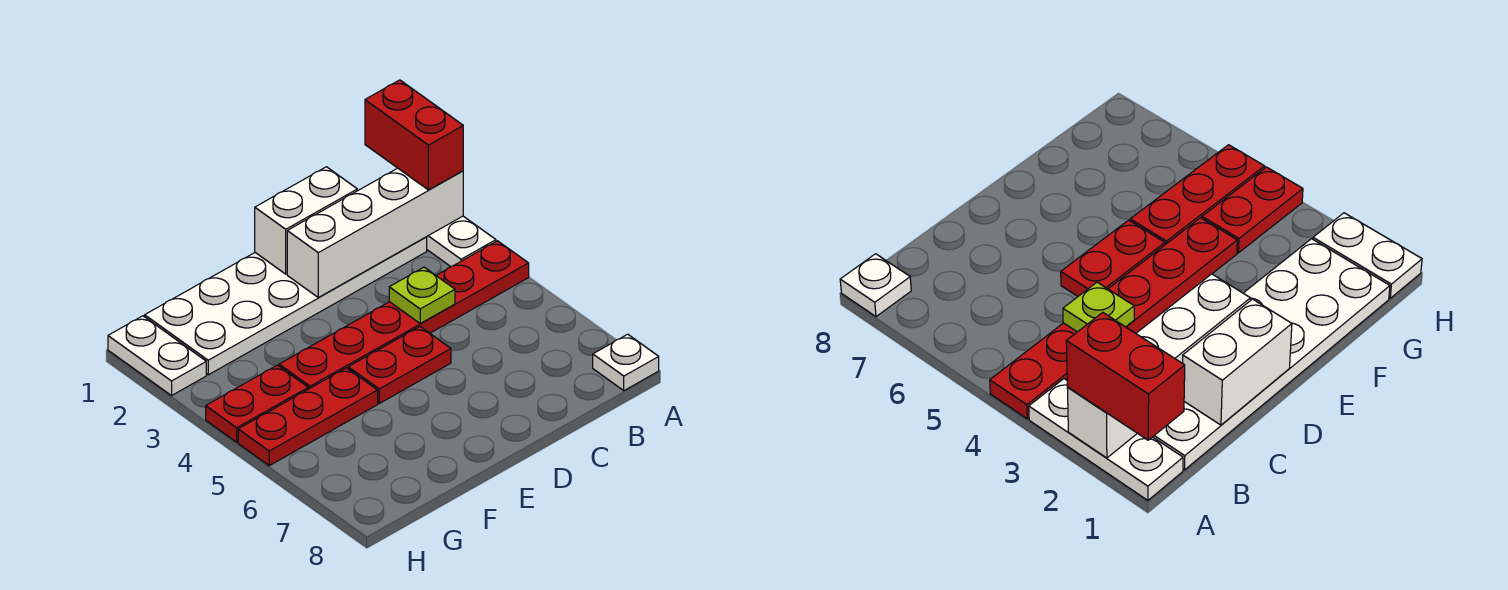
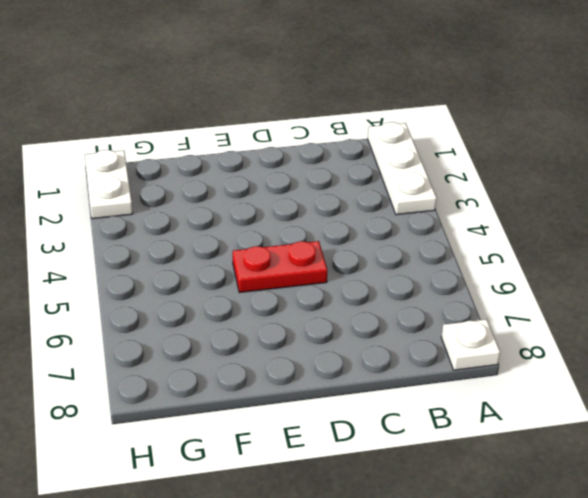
none -> red plate A4:F4 level 1
none -> white plate B1:G2 level 1
none -> red plate F5:H5 level 1

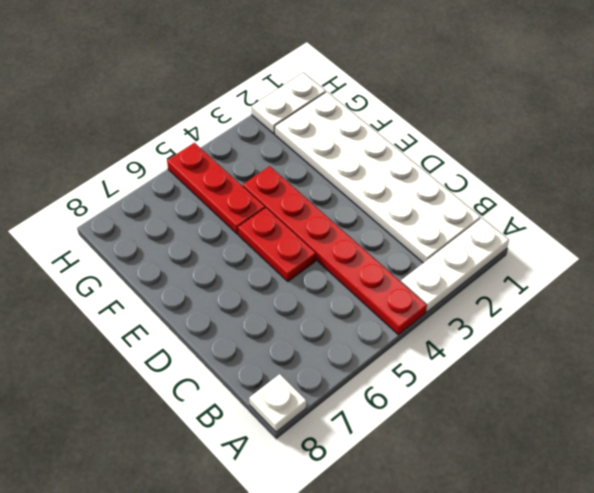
none -> red plate G4:H4 level 1
none -> white brick A2:D2 level 2
none -> white brick C1:D1 level 2

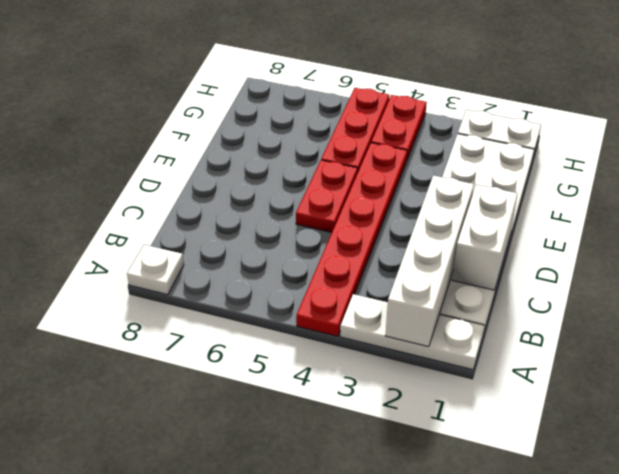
none -> lime plate C4 level 2
none -> red brick A1:A2 level 3

